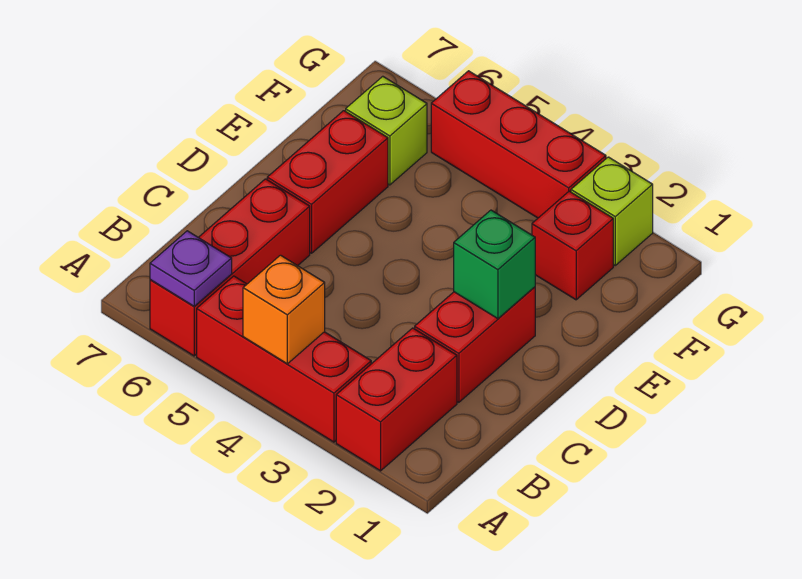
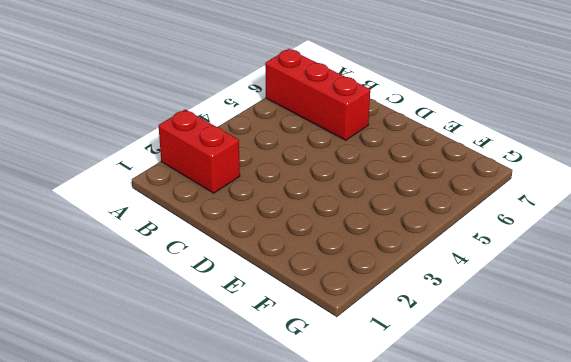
none -> red brick A3:A5 level 1
none -> red brick C2:D2 level 1
none -> red brick D6:E6 level 1

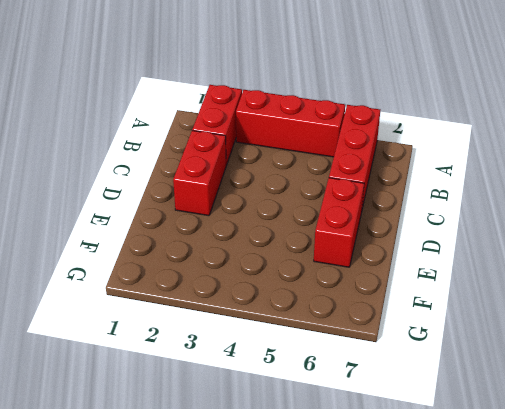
none -> red brick F2 level 1
none -> lime brick F6 level 1
none -> lime brick G2 level 1

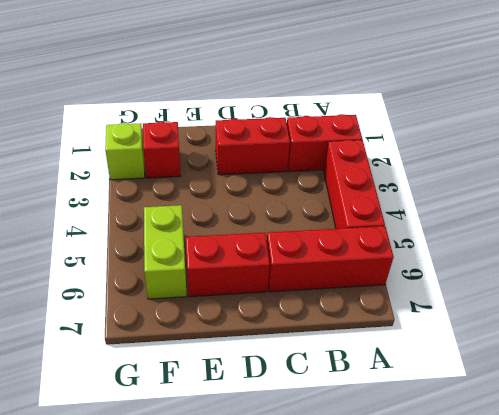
lime brick F5:F6 level 1 -> lime brick F6 level 1
none -> red brick G3:G5 level 1
none -> orange brick A4 level 2
none -> purple plate A6 level 2

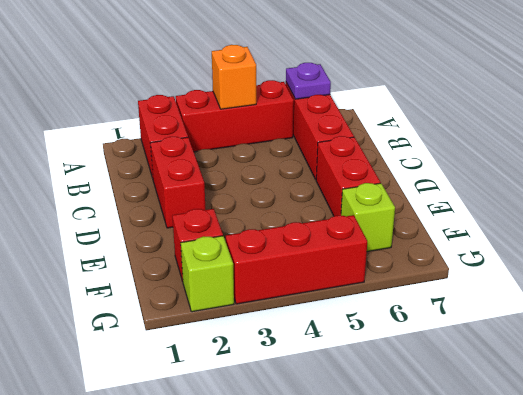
none -> green brick D2 level 2

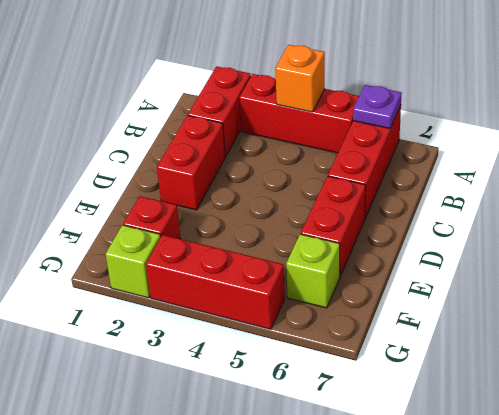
none -> green brick D2 level 2

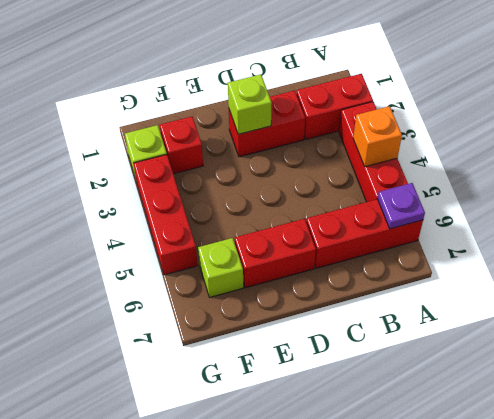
lime brick D2 level 2 -> green brick D2 level 2

